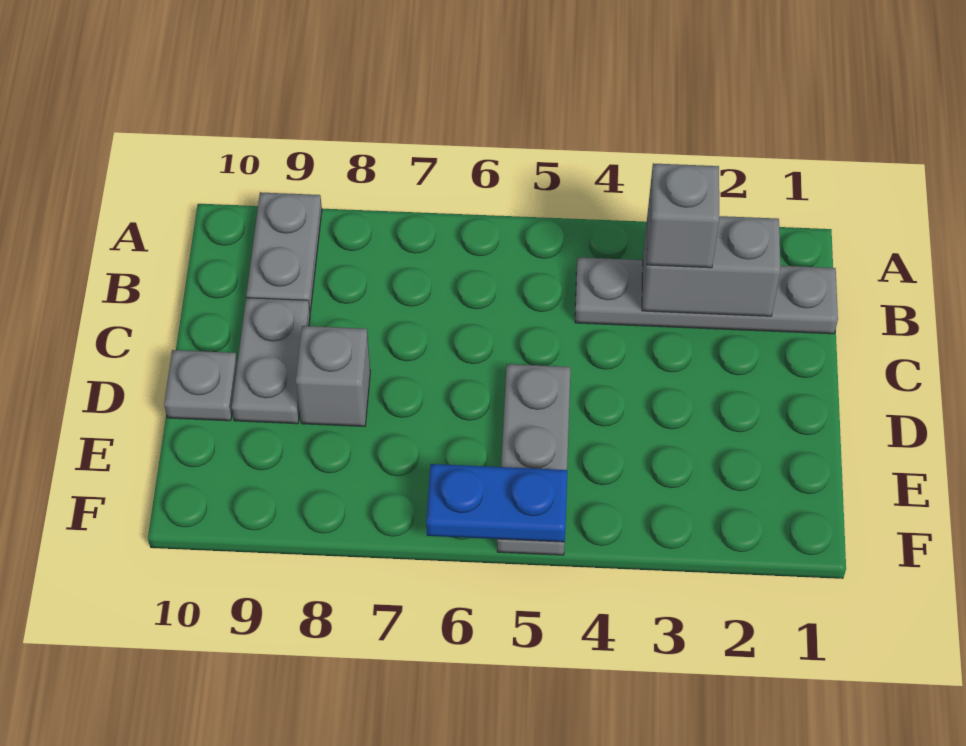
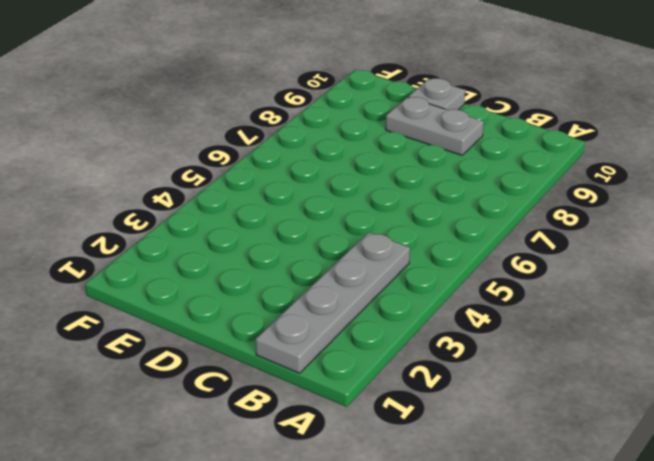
none -> grey plate A9:B9 level 1
none -> grey plate D5:F5 level 1

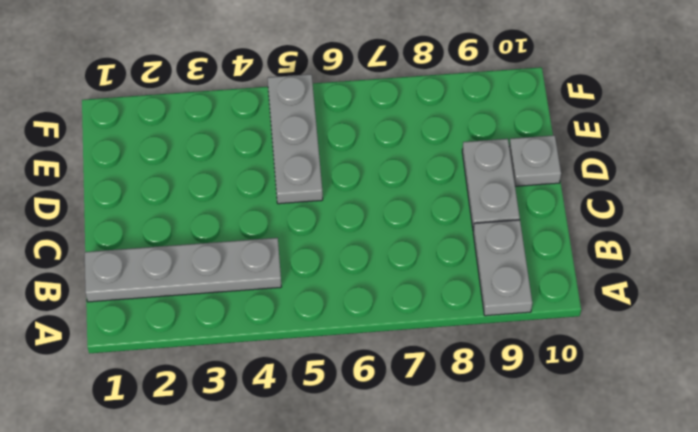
none -> grey brick D8 level 1
none -> grey brick B2:B3 level 2

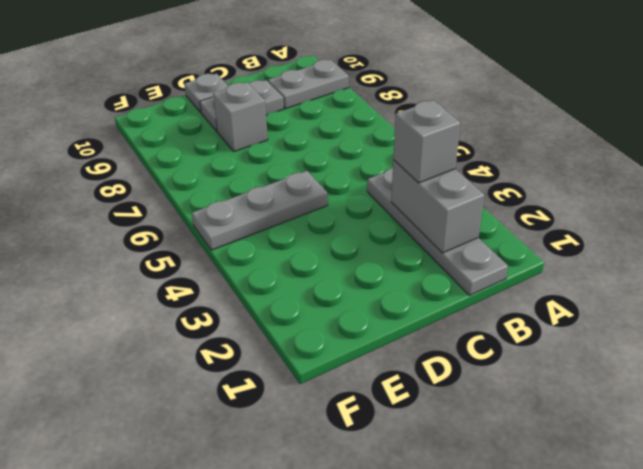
none -> blue plate F5:F6 level 2

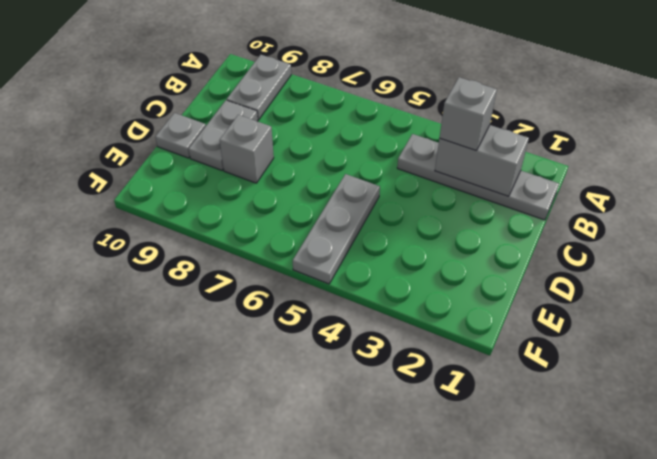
none -> blue plate F5:F6 level 2

